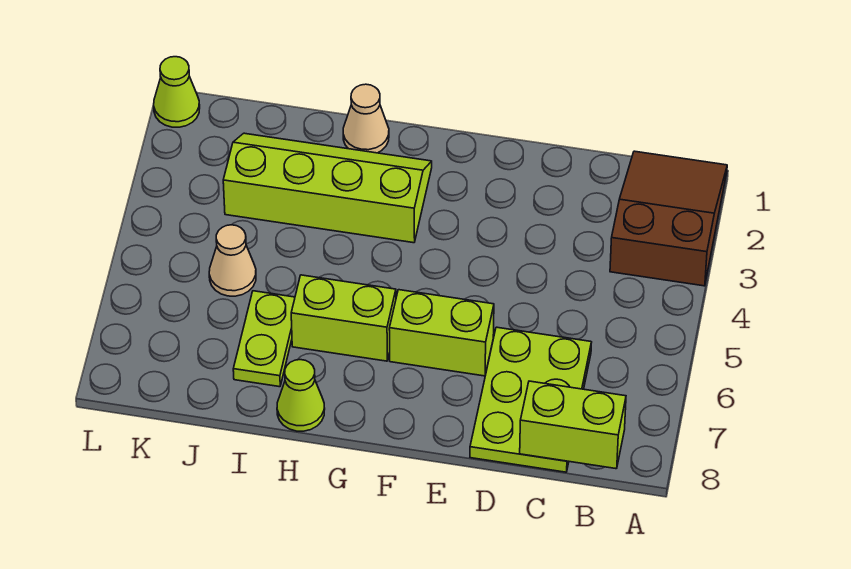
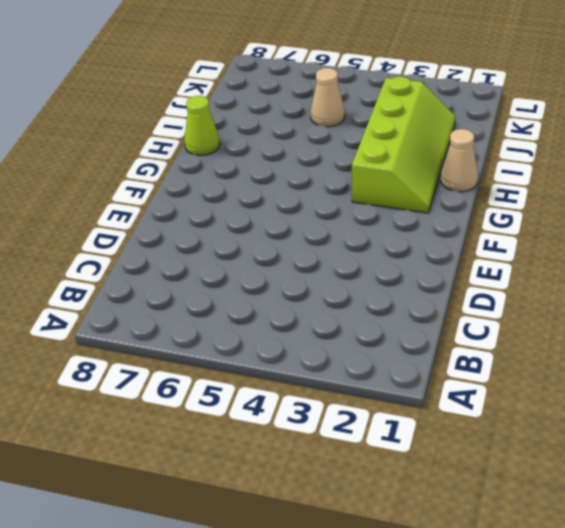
none -> brown slope A1:B3 level 1 top 3
none -> lime plate C6:D8 level 1

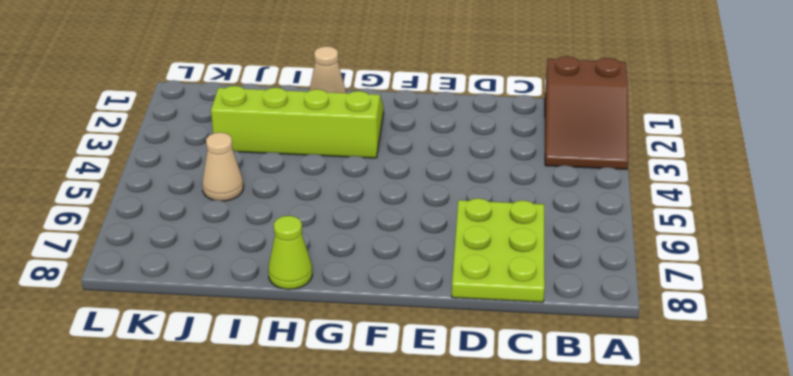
brown slope A1:B3 level 1 top 1 -> brown slope A1:B3 level 1 top 3
none -> lime brick E6:F6 level 1
none -> lime brick G6:H6 level 1

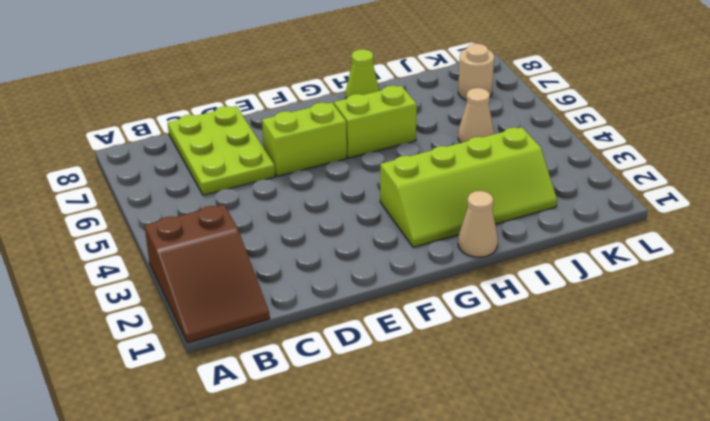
tan round brick K7 level 1 -> none
none -> lime plate I6:I7 level 1
none -> lime cone L1 level 1

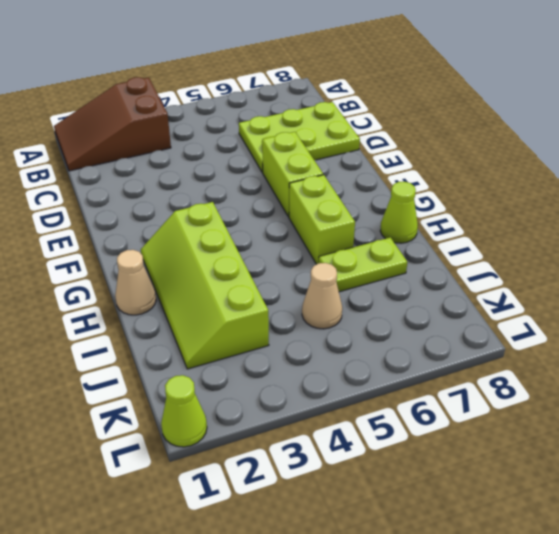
none -> lime brick B8:C8 level 2

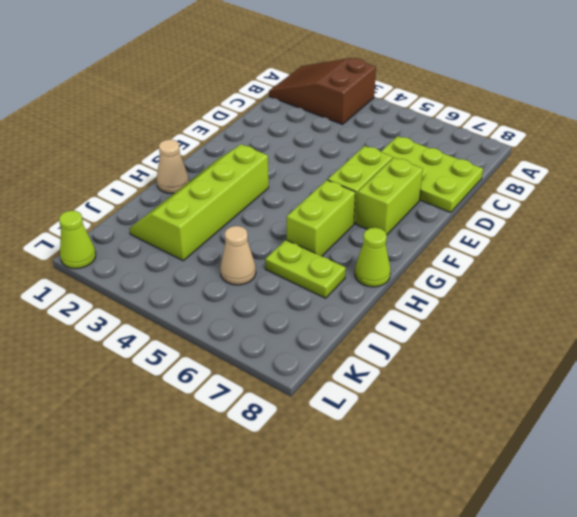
lime brick E7:F7 level 1 -> lime brick B8:C8 level 2

